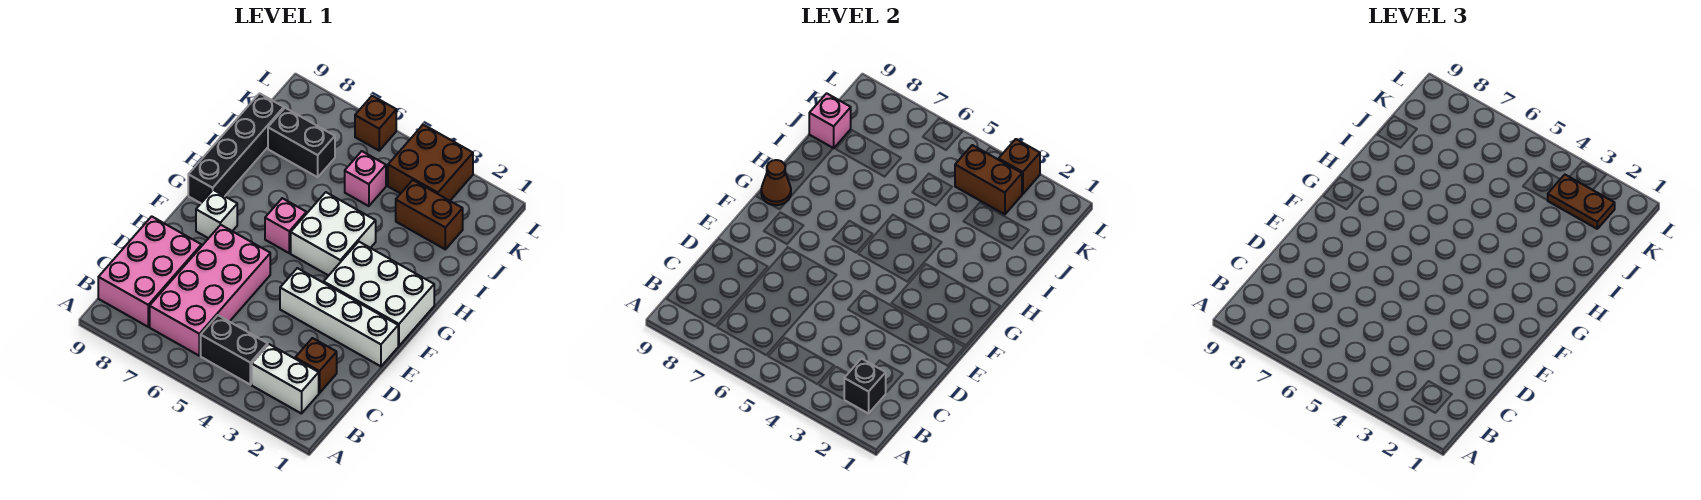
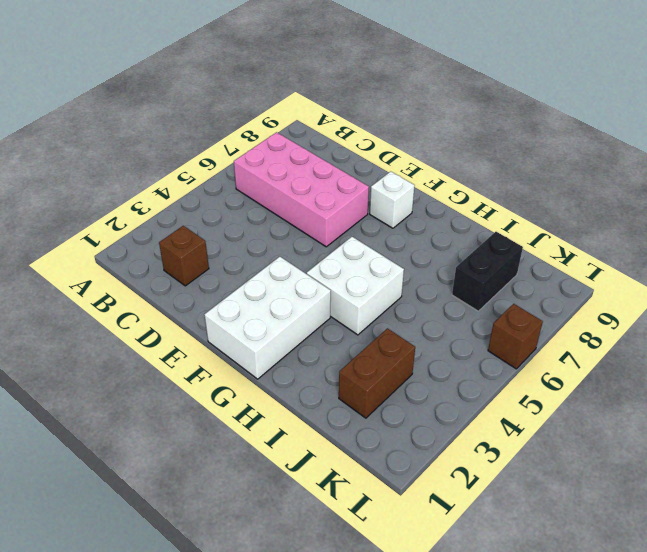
none -> white brick B2:B3 level 1
none -> black brick B4:B5 level 1
none -> pink brick B8:D9 level 1

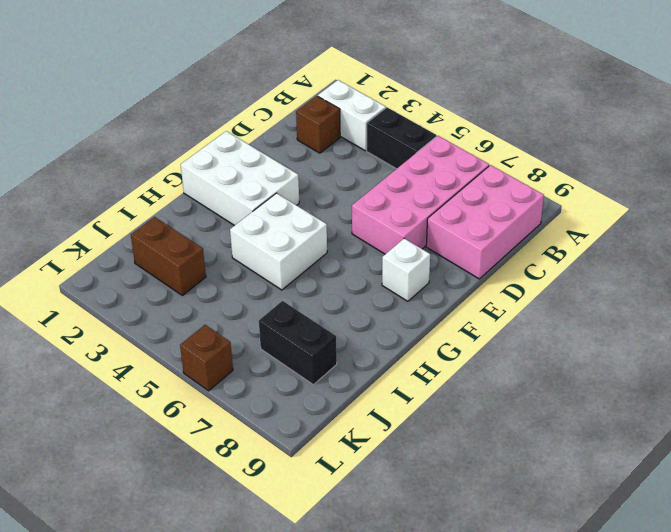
none -> white brick E1:E4 level 1
none -> pink brick G6 level 1
none -> black brick G9:J9 level 1

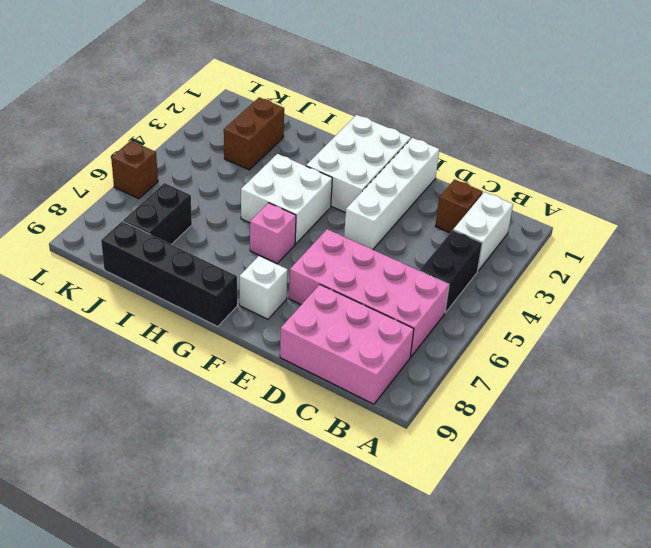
none -> pink brick J5 level 1
none -> brown brick K3:L4 level 1
none -> black brick B2 level 2

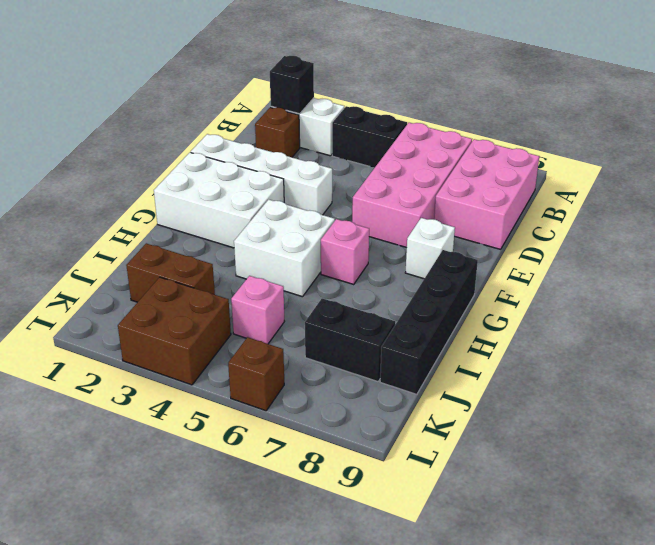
none -> brown cone G9 level 2
none -> pink brick J9 level 2
none -> brown brick K3:K4 level 2

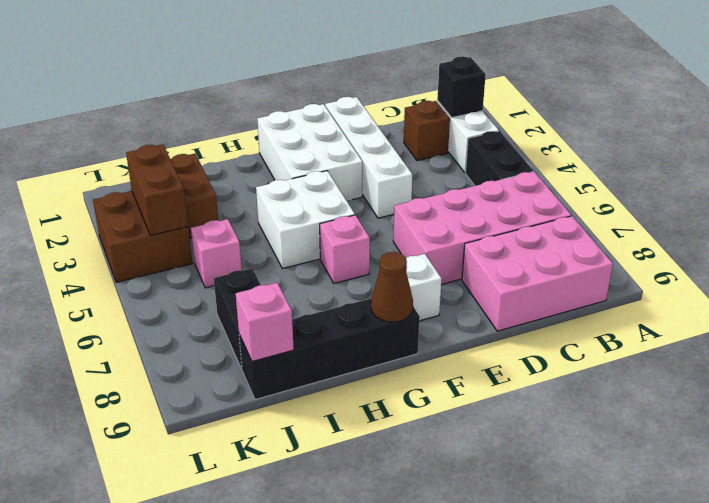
none -> brown brick L6 level 1
none -> brown brick L3 level 2
none -> brown plate K2:K3 level 3

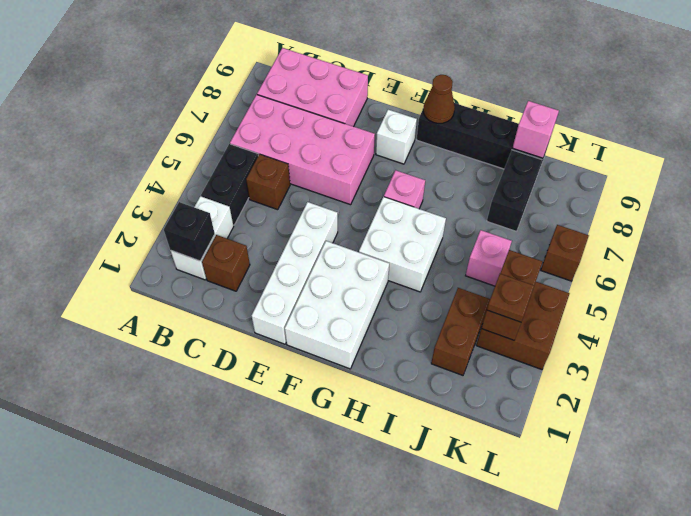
brown brick C5 level 1 -> brown brick L3 level 2
brown plate K3 level 3 -> brown plate K2:K3 level 3

